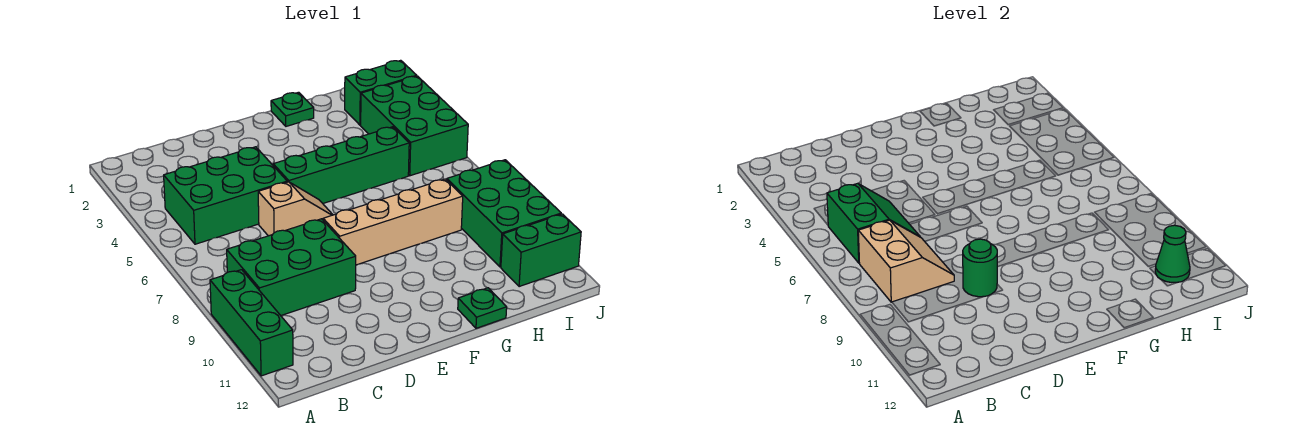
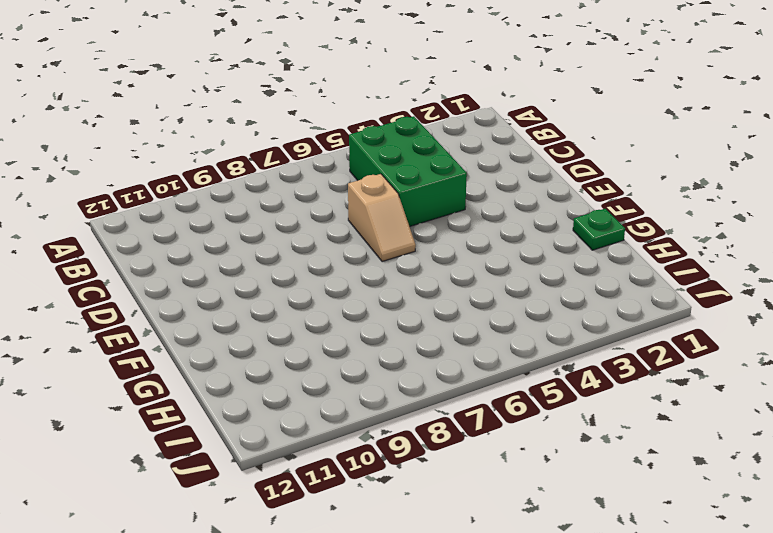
none -> green brick A9:A11 level 1
none -> green brick B8:D9 level 1
none -> green brick E5:H5 level 1

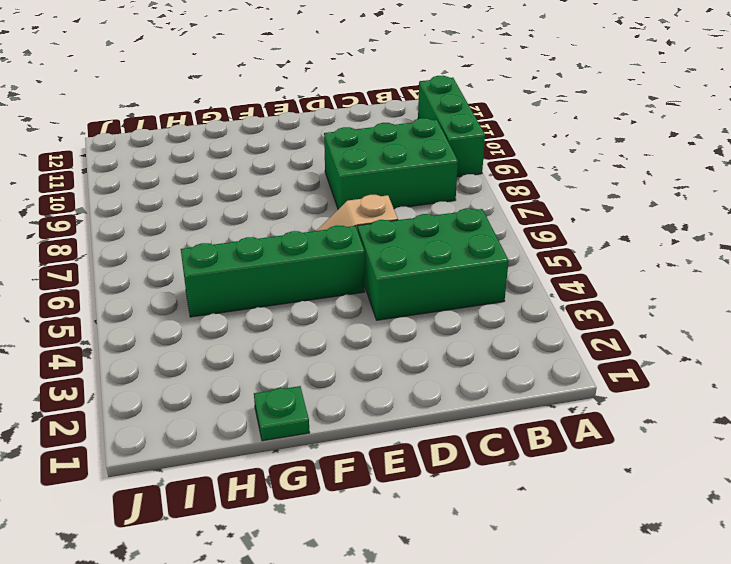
none -> tan brick E8:H8 level 1
none -> green plate G12 level 1
none -> green brick I2:J2 level 1

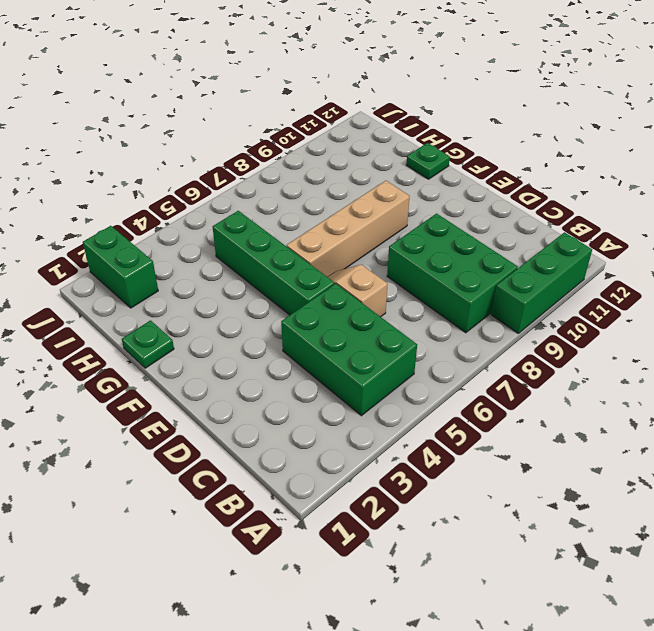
tan brick F6:F9 level 1 -> tan brick E8:H8 level 1
none -> green brick I3:J5 level 1
none -> green brick I8:J10 level 1
none -> green brick I11:J11 level 1

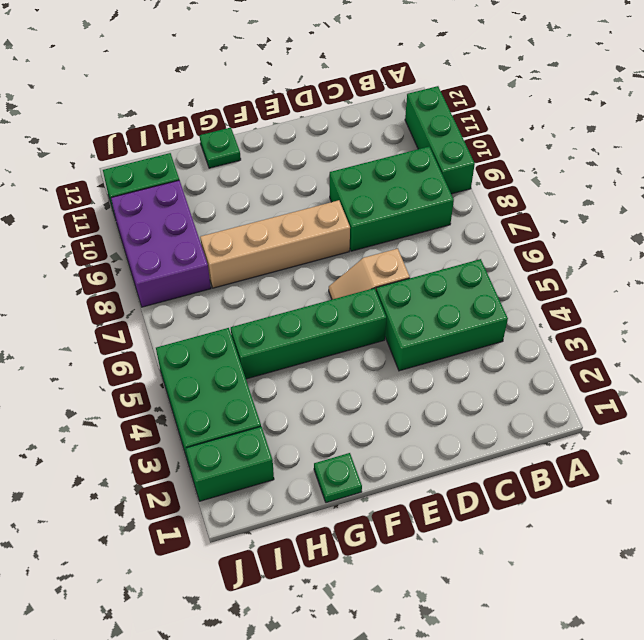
purple brick I8:J10 level 1 -> green brick I8:J10 level 1
none -> green slope B5:C6 level 2 top B
none -> tan slope B7:C8 level 2 top B
none -> green round brick D9 level 2

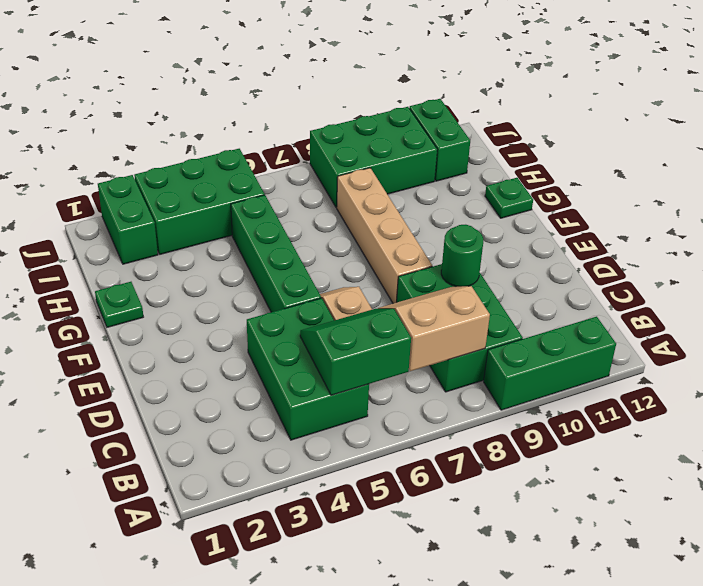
none -> green cone I11 level 2

